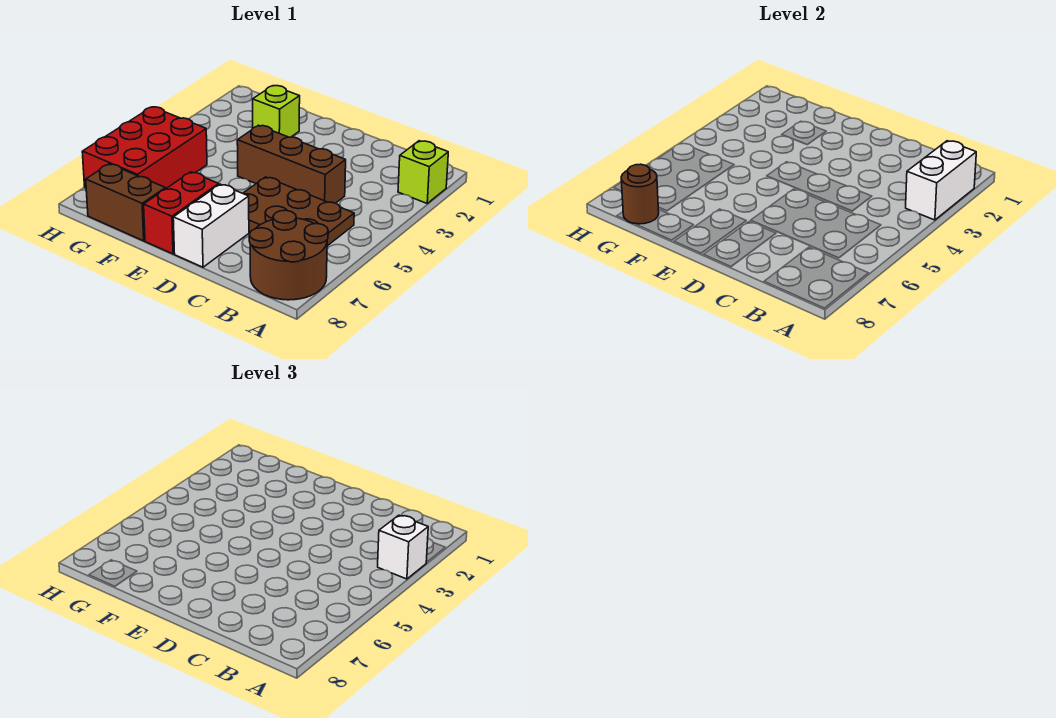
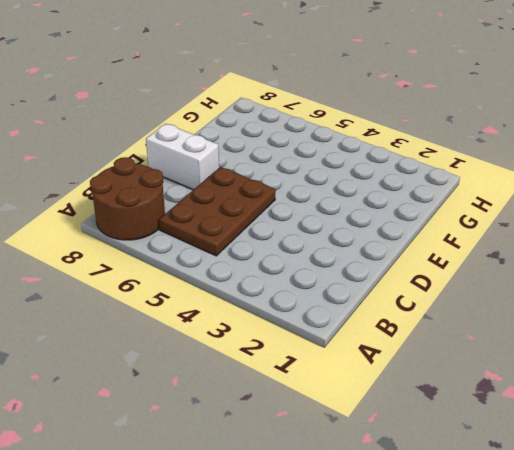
none -> lime brick A2 level 1
none -> brown brick C4:E4 level 1
none -> red brick E7:E8 level 1

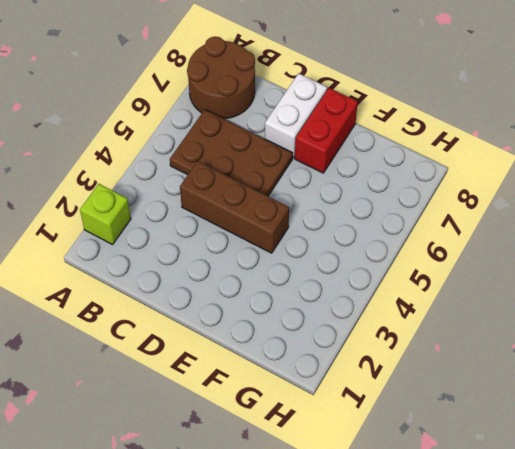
none -> lime brick F2 level 1
none -> brown brick F8:G8 level 1
none -> red brick G5:H7 level 1

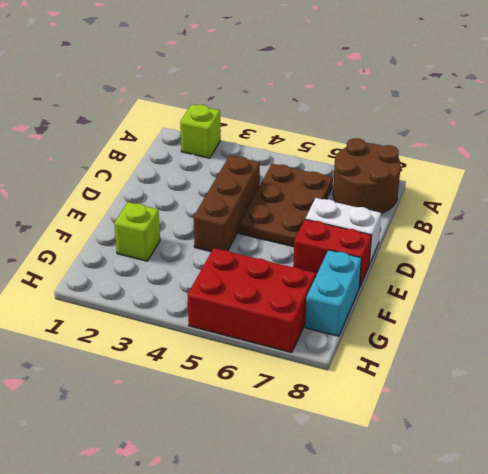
cyan brick F8:G8 level 1 -> brown brick F8:G8 level 1
none -> white brick A2:A3 level 2
none -> brown round brick G8 level 2
none -> white brick A3 level 3

